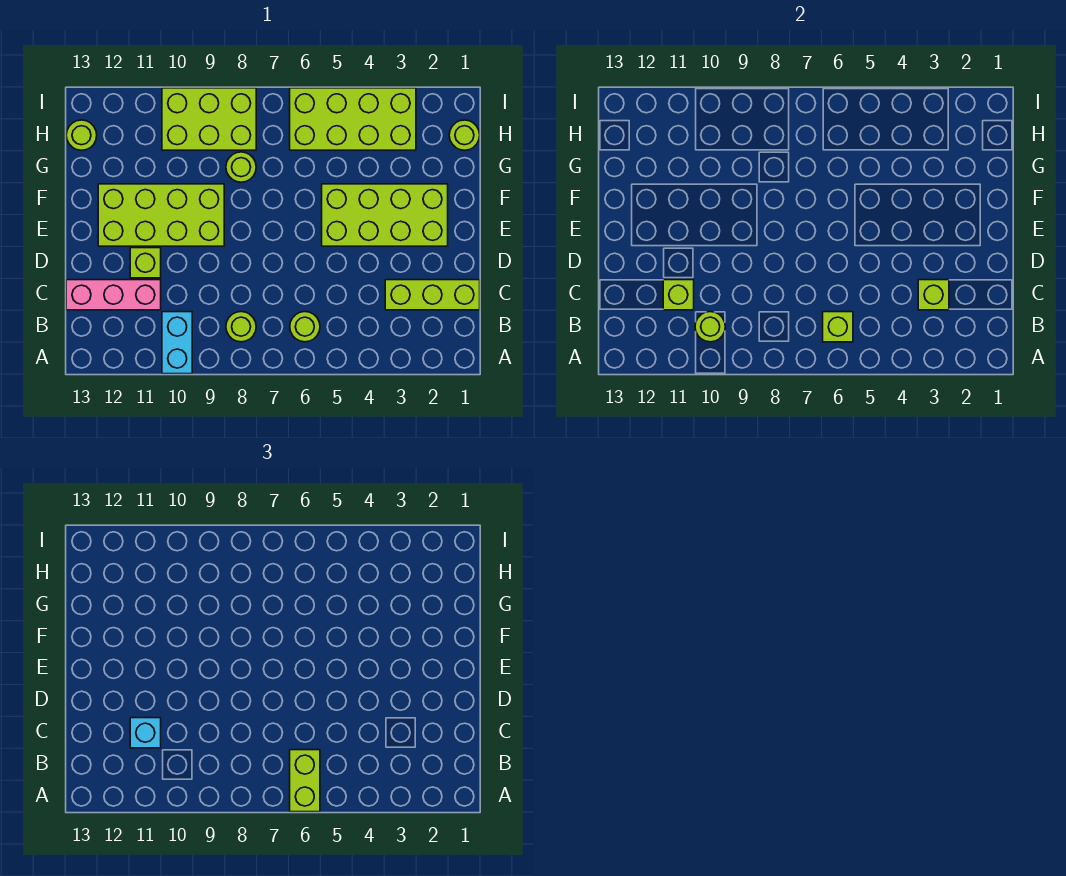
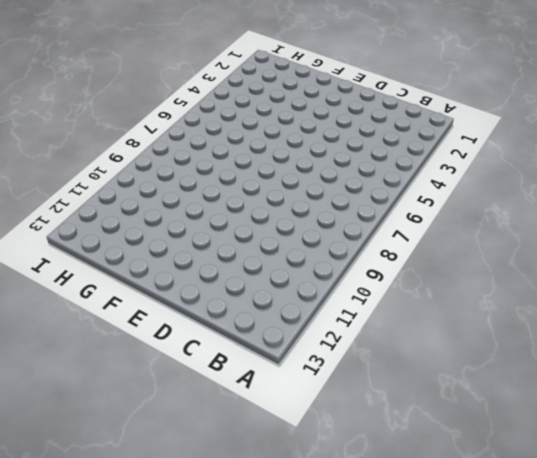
none -> cyan brick A10:B10 level 1
none -> lime round brick B6 level 1
none -> lime round brick B8 level 1

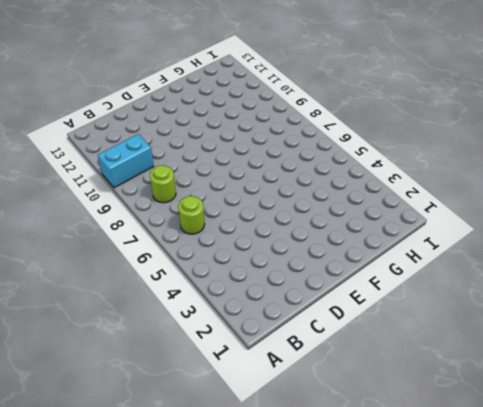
none -> lime brick C1:C3 level 1
none -> pink brick C11:C13 level 1
none -> lime brick D11 level 1

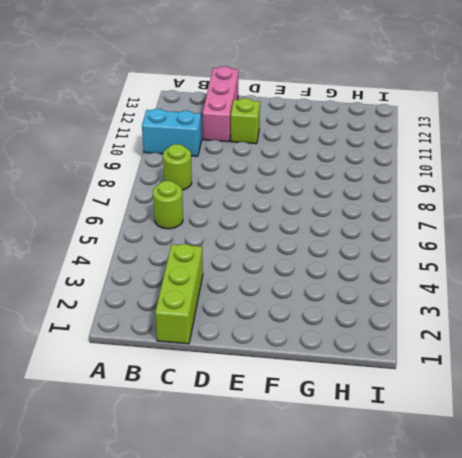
none -> lime brick E2:F5 level 1
none -> lime brick E9:F12 level 1
none -> lime round brick G8 level 1

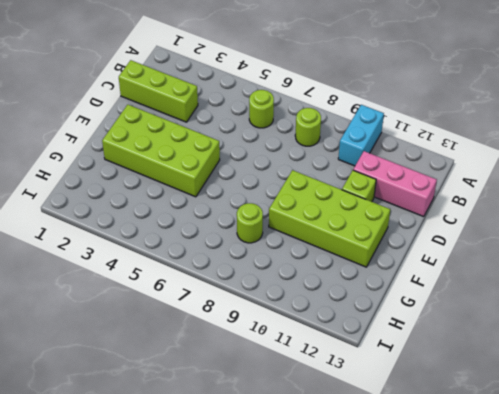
none -> lime round brick H1 level 1
none -> lime brick H3:I6 level 1
none -> lime brick H8:I10 level 1

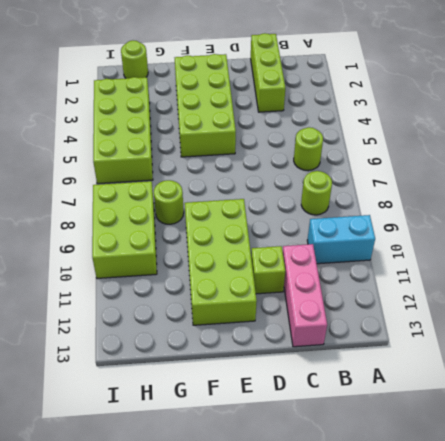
none -> lime round brick H13 level 1
none -> lime brick B6 level 2
none -> lime round brick B10 level 2

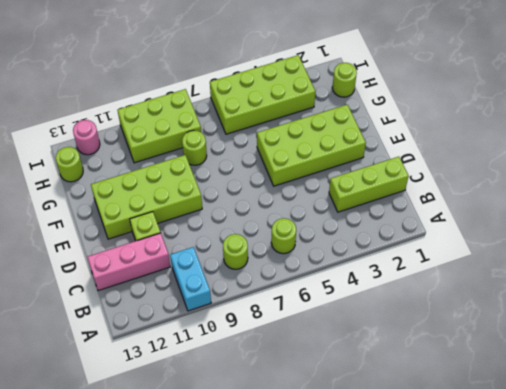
pink round brick I12 level 1 -> none
none -> lime brick B6 level 2
none -> lime round brick B10 level 2
none -> lime brick C3 level 2

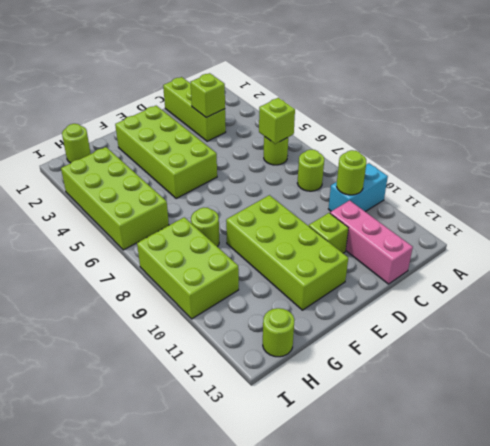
none -> lime brick C11 level 2
none -> lime brick A6:B6 level 3
none -> cyan brick C11 level 3

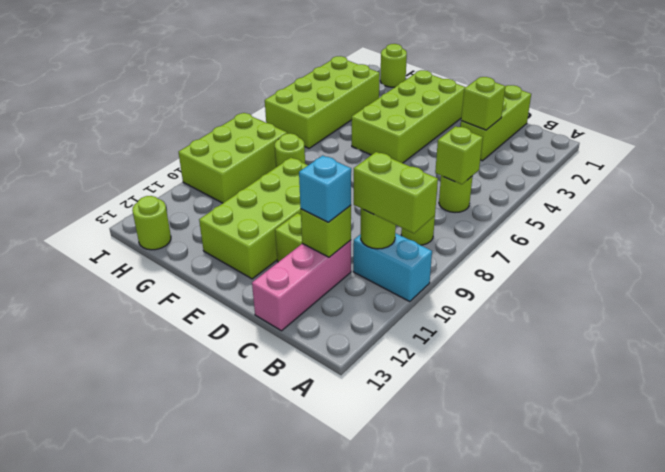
lime brick A10:B10 level 3 -> lime brick A6:B6 level 3

